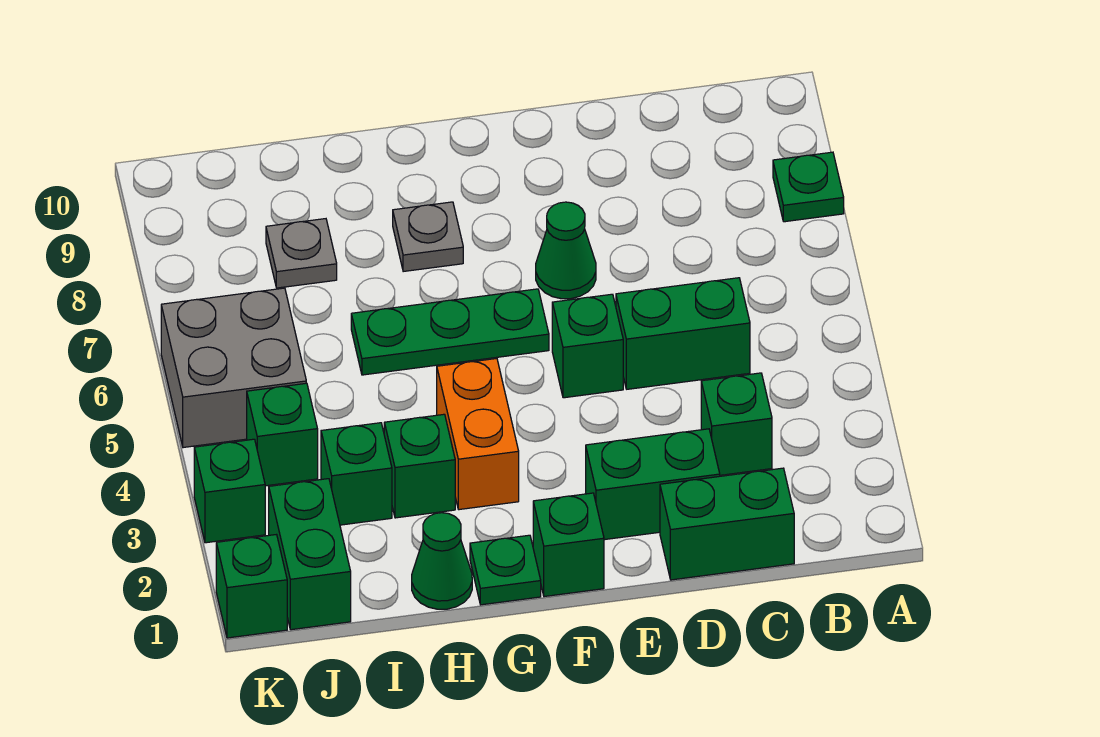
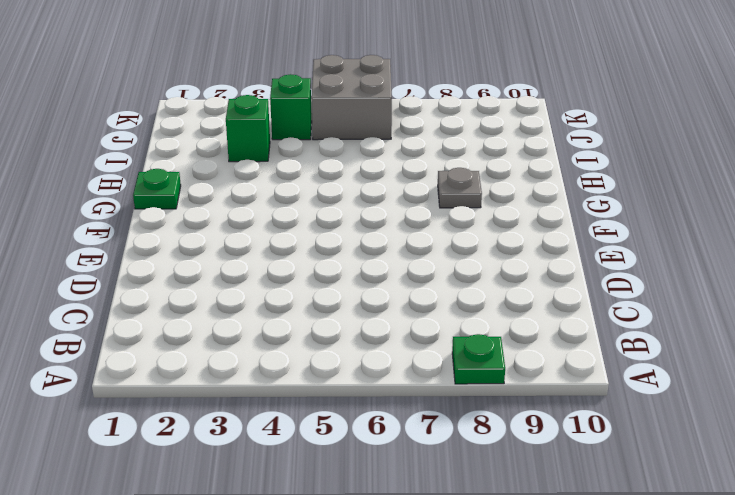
none -> green brick C1:D1 level 1
none -> green brick C3 level 1
none -> green brick C5:D5 level 1

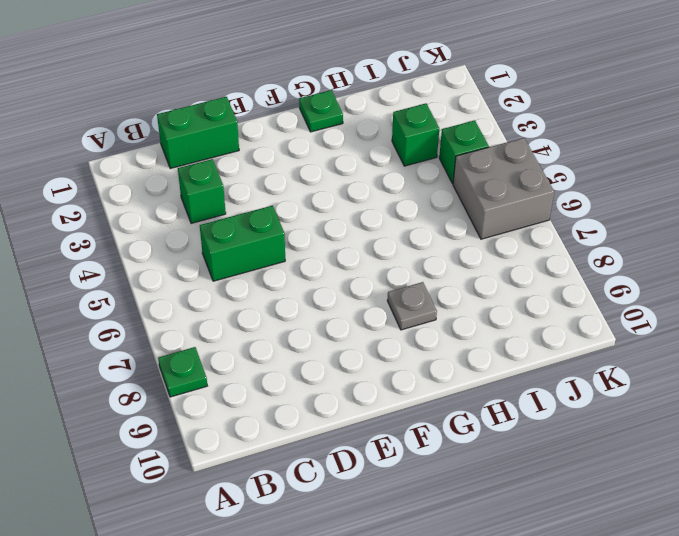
none -> green brick D2:E2 level 1
none -> green brick E5 level 1
none -> green cone E7 level 1

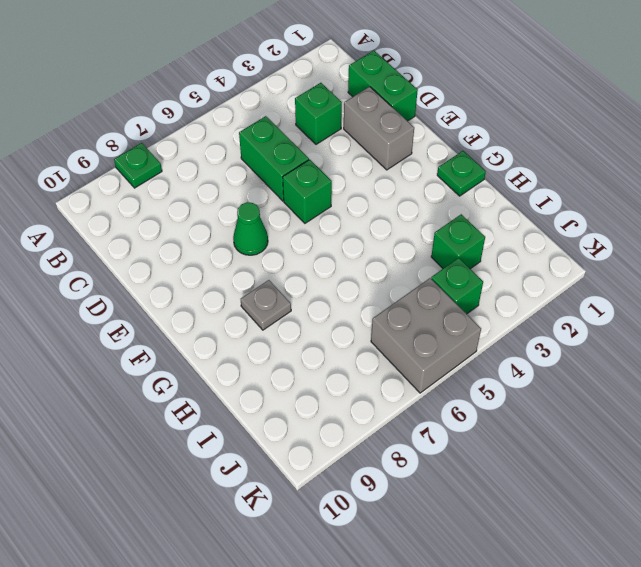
grey brick D2:E2 level 1 -> green brick D2:E2 level 1
none -> green brick F1 level 1
none -> green plate F6:H6 level 1
none -> orange brick G3:G4 level 1

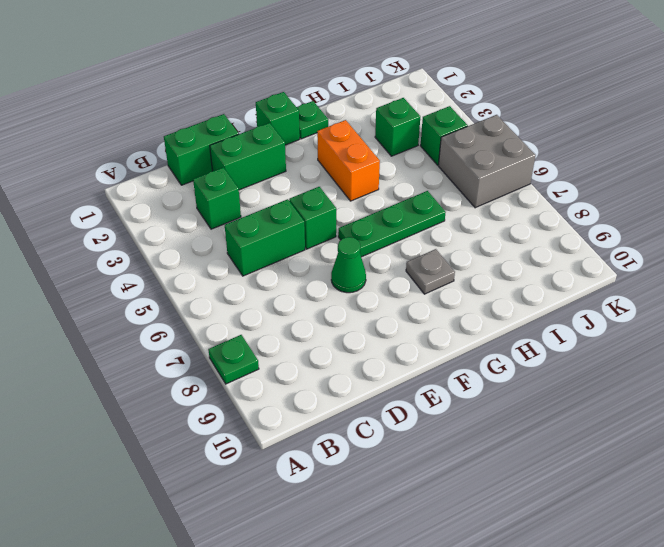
none -> green cone H1 level 1
none -> green brick H3 level 1
none -> grey plate I8 level 1

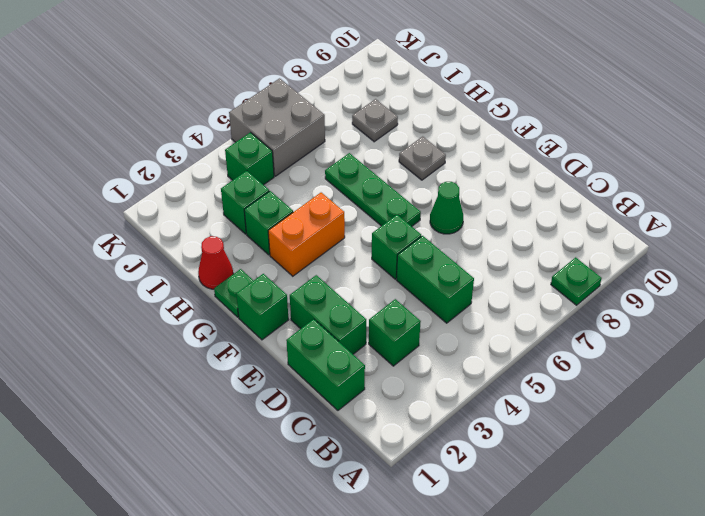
red cone H1 level 1 -> green cone H1 level 1
none -> green brick J1:J2 level 1
none -> green brick K1 level 1
none -> green brick K3 level 1

